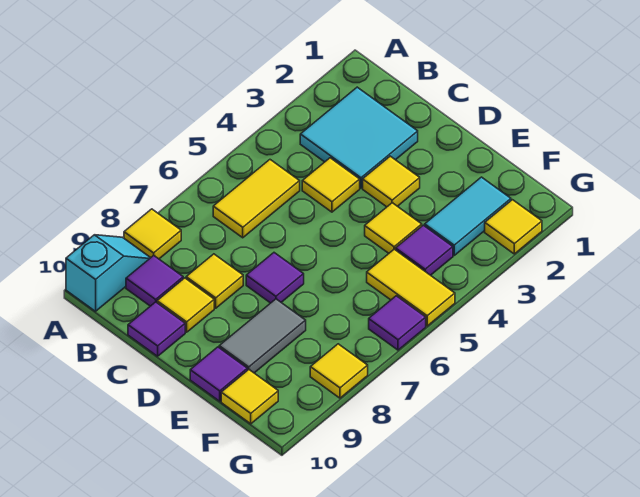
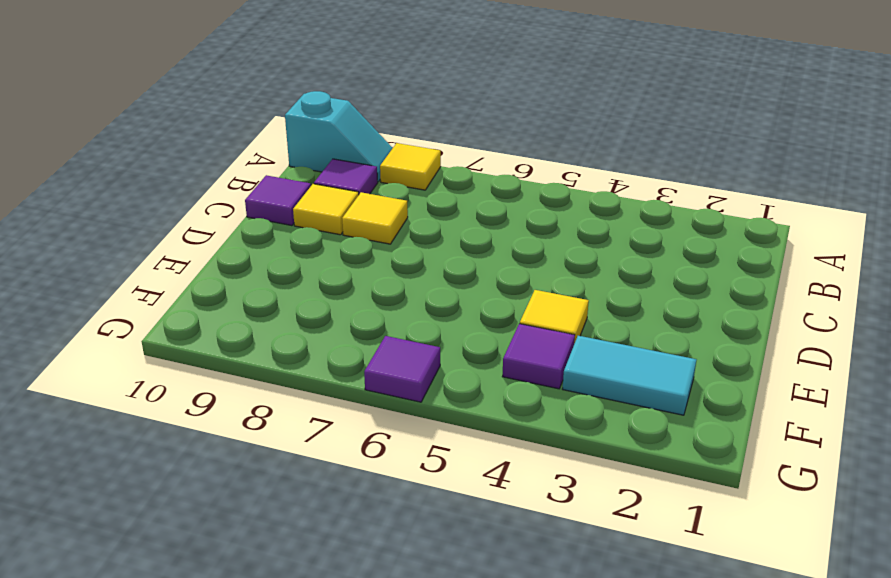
none -> cyan tile B2:C3 level 1
none -> yellow tile B5:B6 level 1
none -> yellow tile C4 level 1

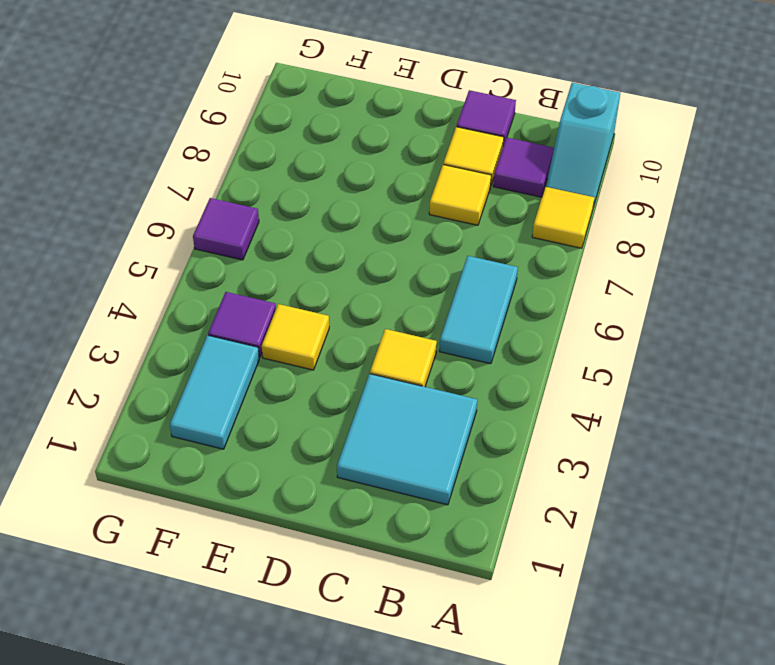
cyan tile B5:B6 level 1 -> yellow tile B5:B6 level 1
none -> yellow tile D3 level 1
none -> purple tile D7 level 1
none -> grey tile E8:E9 level 1

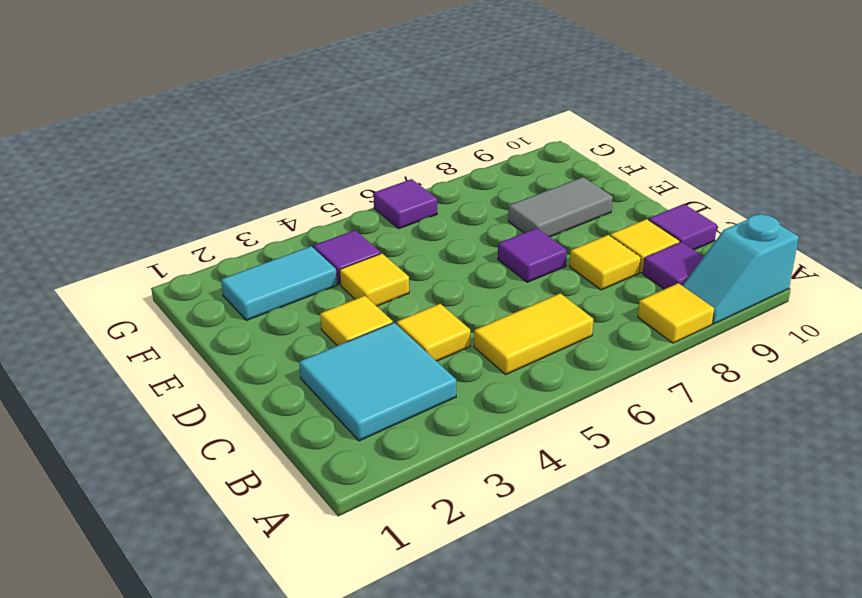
none -> purple tile E10 level 1
none -> yellow tile F5:G5 level 1
none -> yellow tile F10 level 1

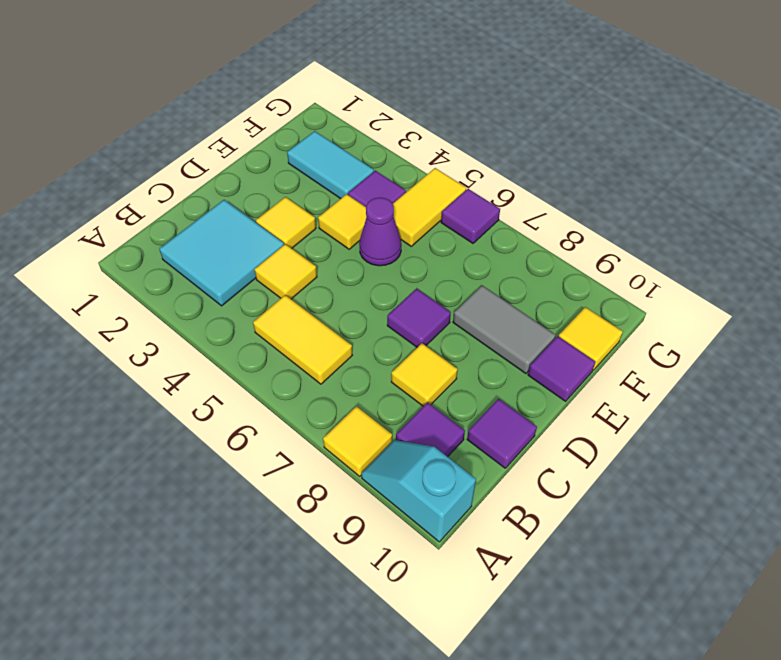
purple cone E5 level 1 -> none
none -> yellow tile C9 level 1
none -> yellow tile G2 level 1
none -> yellow tile G8 level 1

